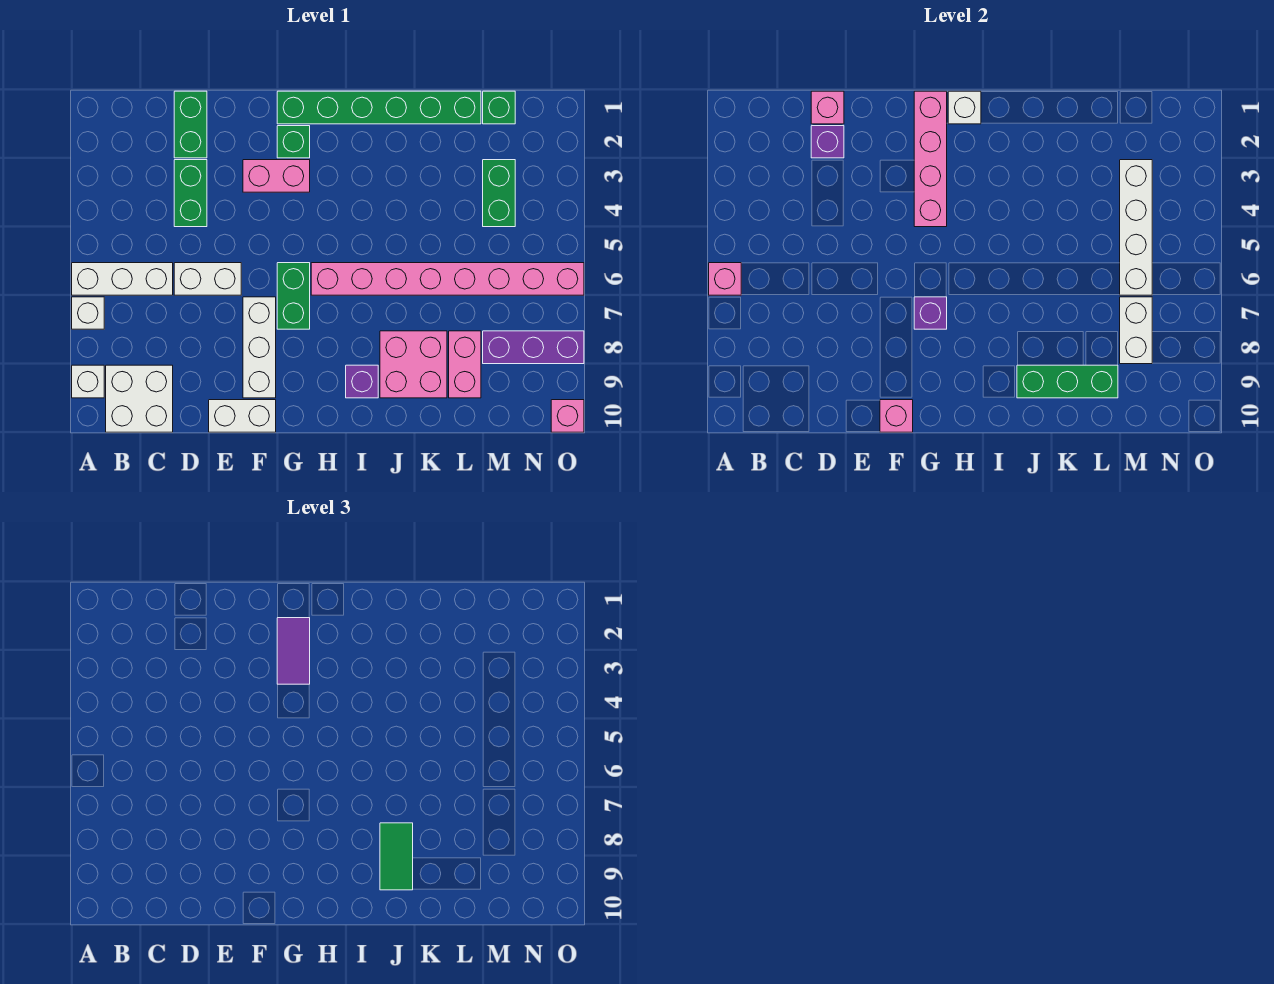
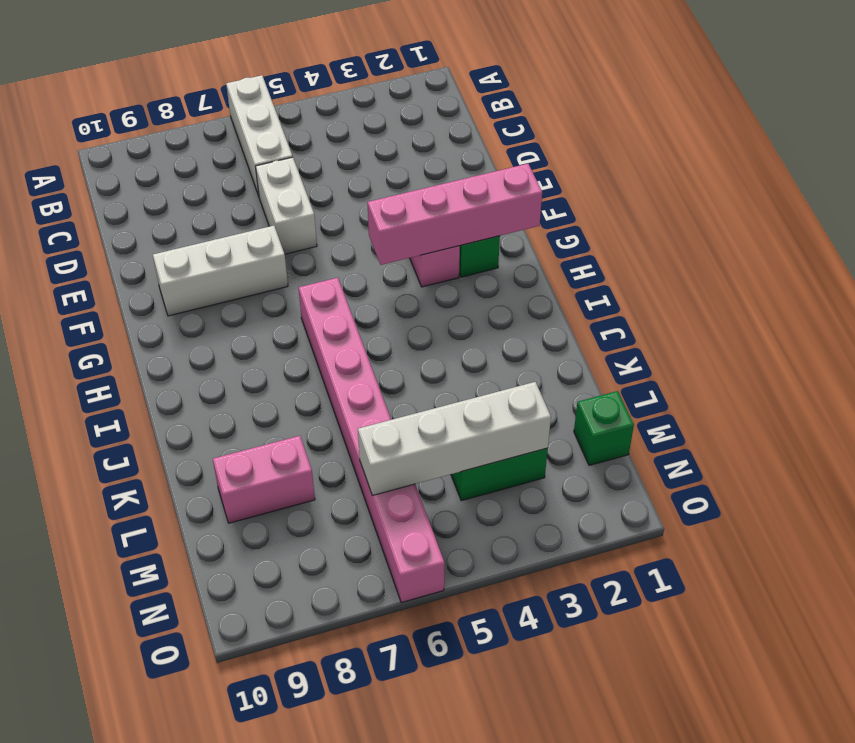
none -> white brick A7 level 1
none -> white brick A9 level 1
none -> white brick B9:C10 level 1
none -> green brick D1:D2 level 1

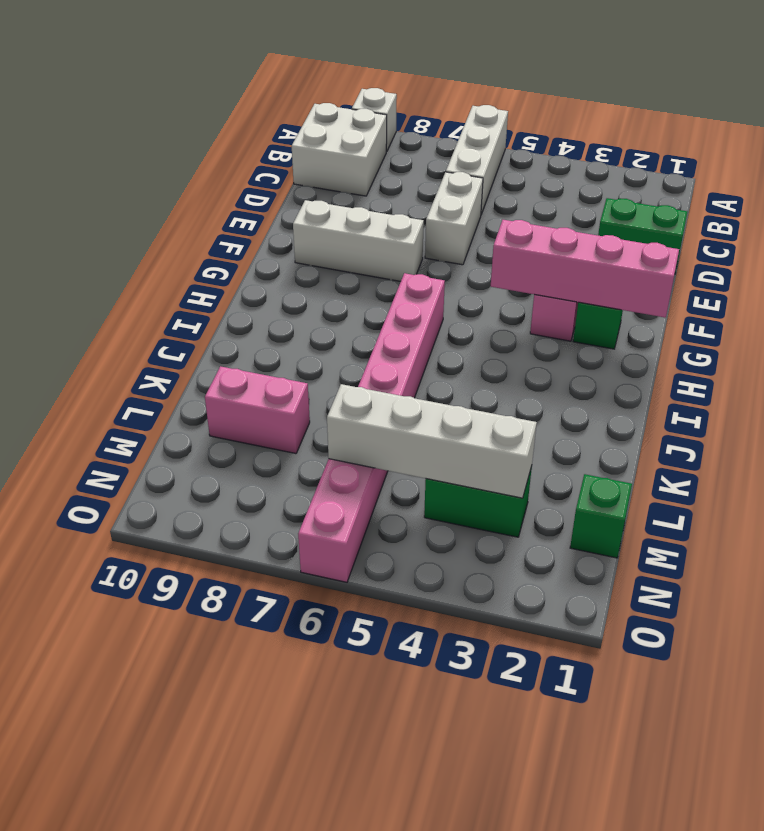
none -> white brick A7 level 1
none -> green brick D3:D4 level 1
none -> white brick E10:F10 level 1
none -> green brick G1:L1 level 1

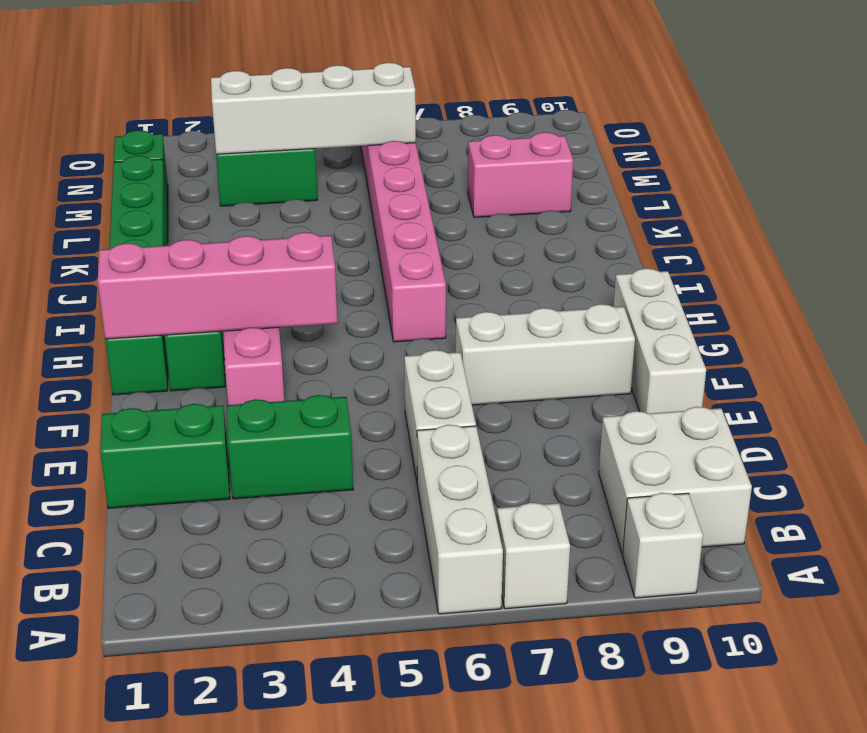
white brick E10:G10 level 1 -> white brick E10:F10 level 1
none -> green brick G6:G7 level 1
none -> purple brick I9 level 1
none -> pink brick J8:K9 level 1
none -> purple brick M8:O8 level 1

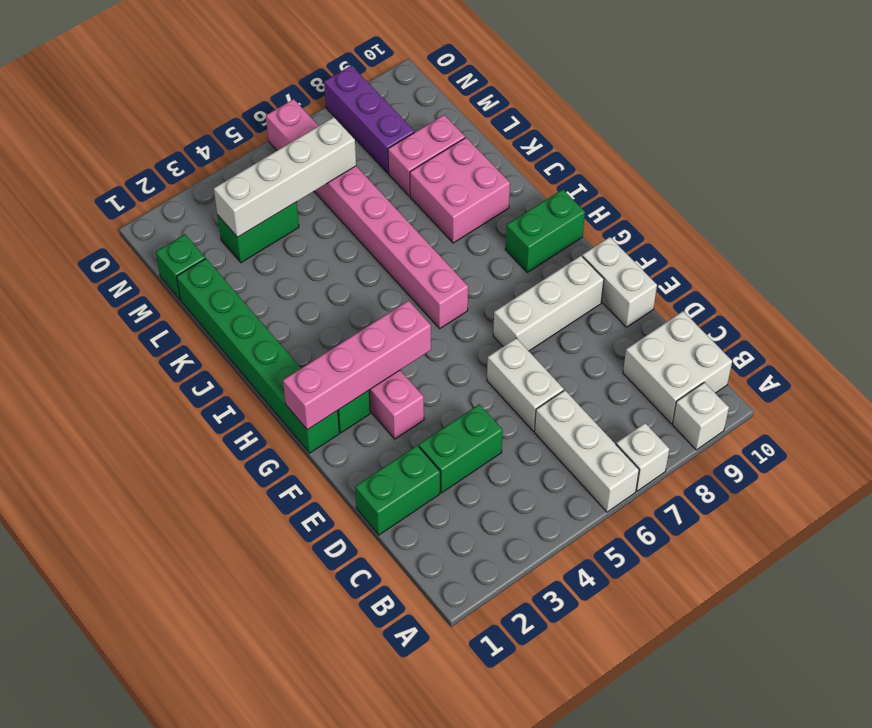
green brick H9:H10 level 1 -> green brick G6:G7 level 1
none -> purple brick I9 level 1
none -> pink brick O10 level 1
none -> pink brick A6 level 2
none -> pink brick D1 level 2

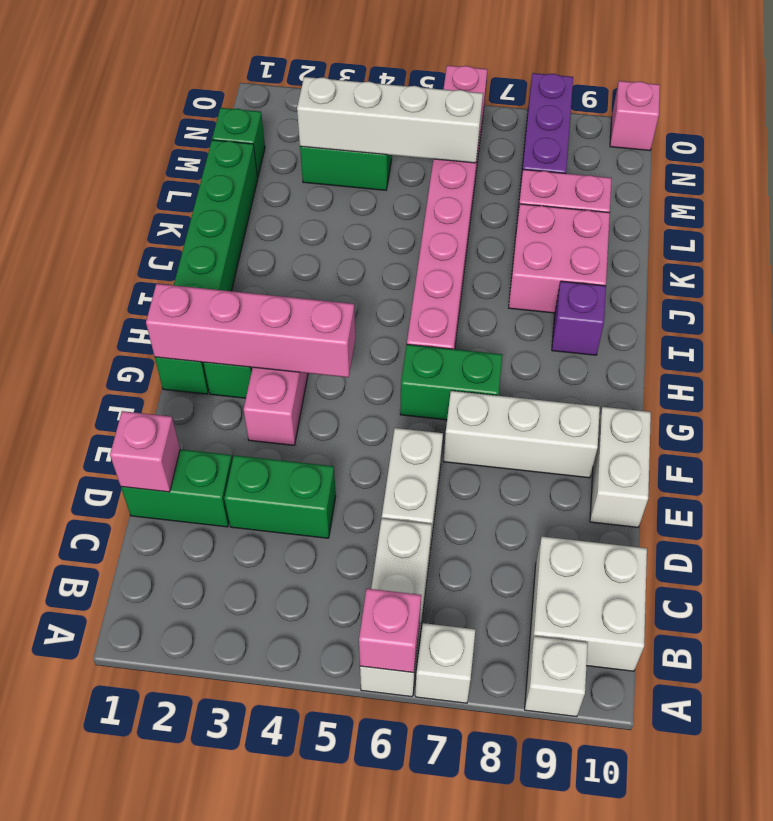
none -> purple brick D2 level 2
none -> pink brick F10 level 2
none -> purple brick G7 level 2
none -> white brick H1 level 2

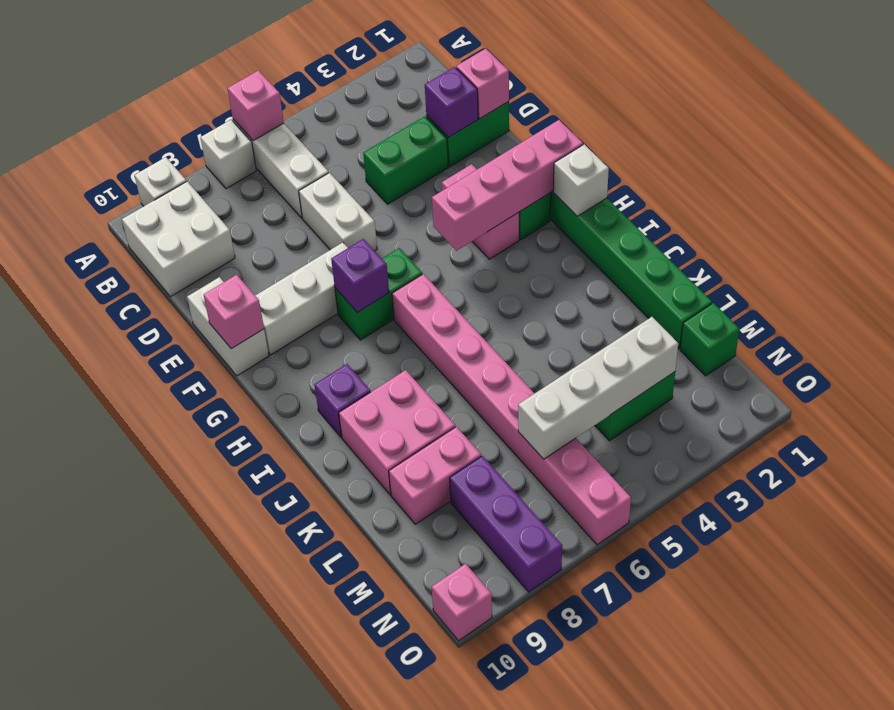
none -> green brick J9:L9 level 2
none -> white brick M7:M8 level 2
none -> purple tile G2:G3 level 3
none -> green tile J8:J9 level 3

